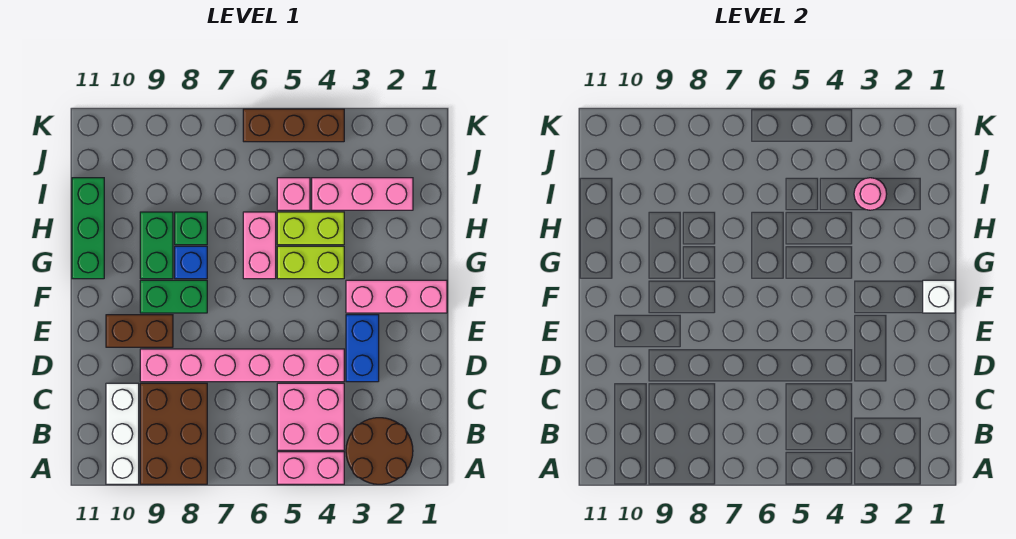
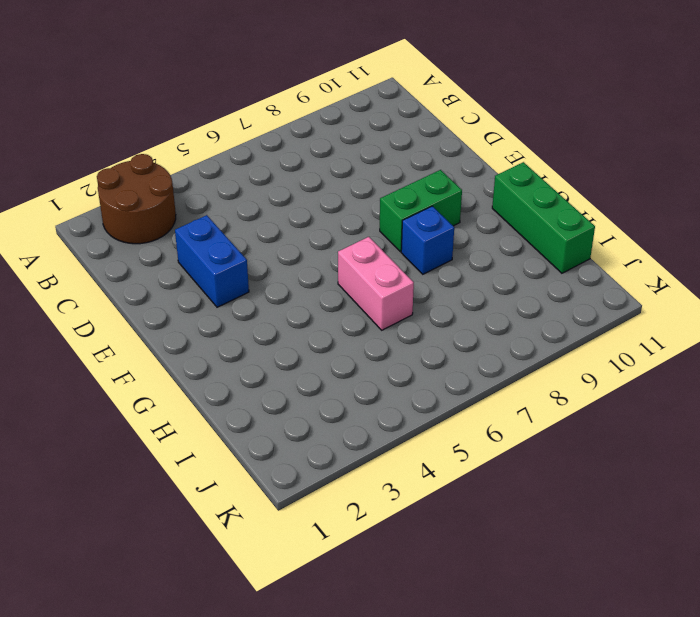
none -> pink brick A4:A5 level 1
none -> brown brick A8:C9 level 1
none -> white brick A10:C10 level 1

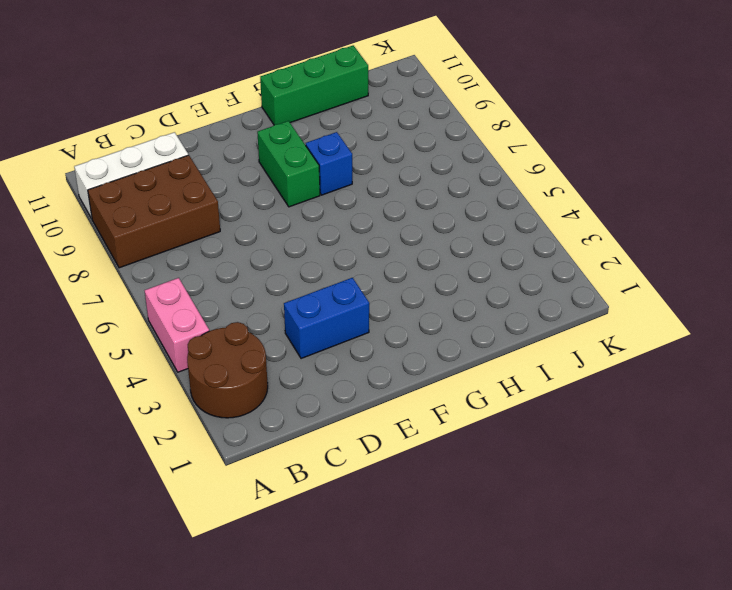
none -> pink brick B4:C5 level 1
none -> pink brick D4:D9 level 1
none -> brown brick E9:E10 level 1

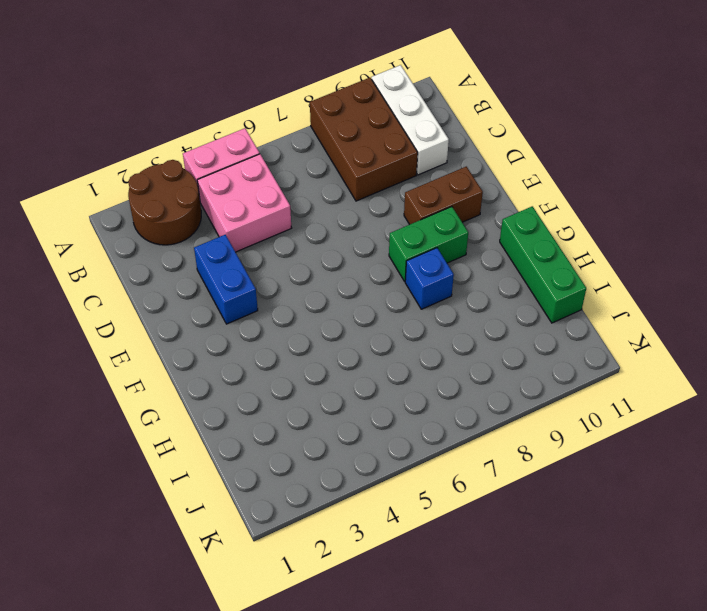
none -> pink brick D4:D9 level 1
none -> pink brick F1:F3 level 1
none -> lime brick G4:G5 level 1

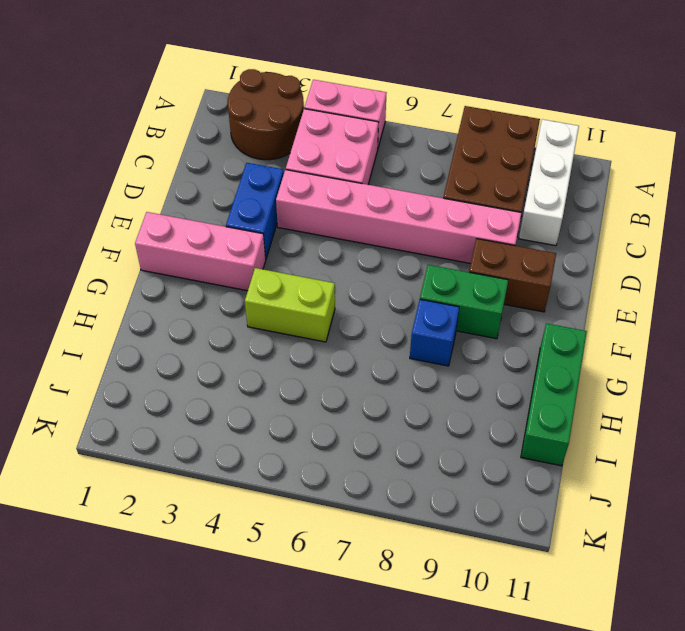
none -> pink brick G6:H6 level 1
none -> green brick G9:H9 level 1
none -> lime brick H4:H5 level 1

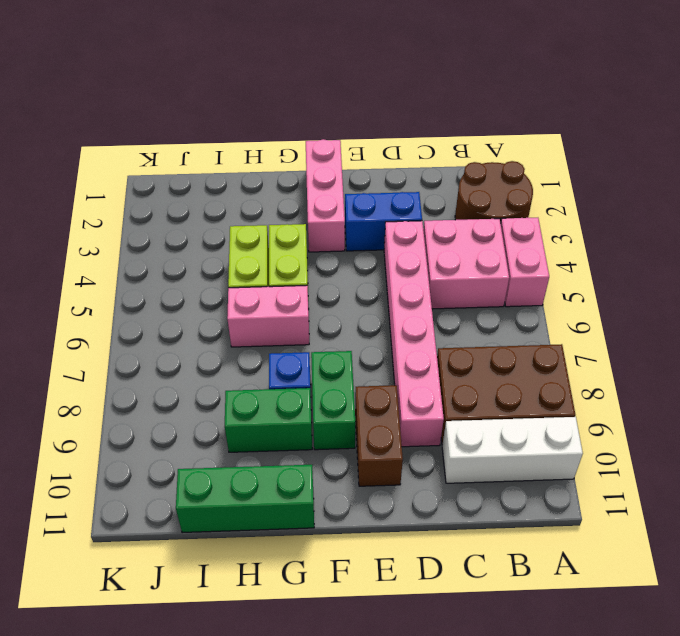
none -> green brick H8 level 1
none -> pink brick I2:I4 level 1
none -> pink brick I5 level 1

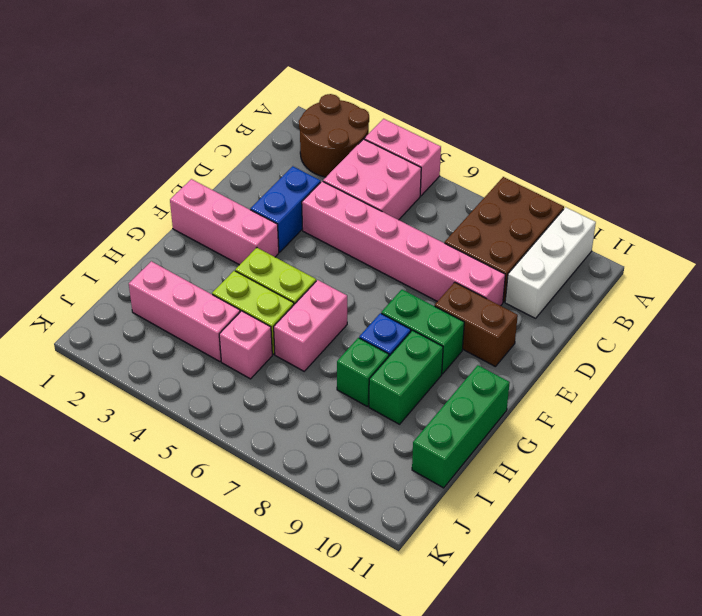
none -> brown brick K4:K6 level 1
none -> white brick F1 level 2
none -> pink round brick I3 level 2

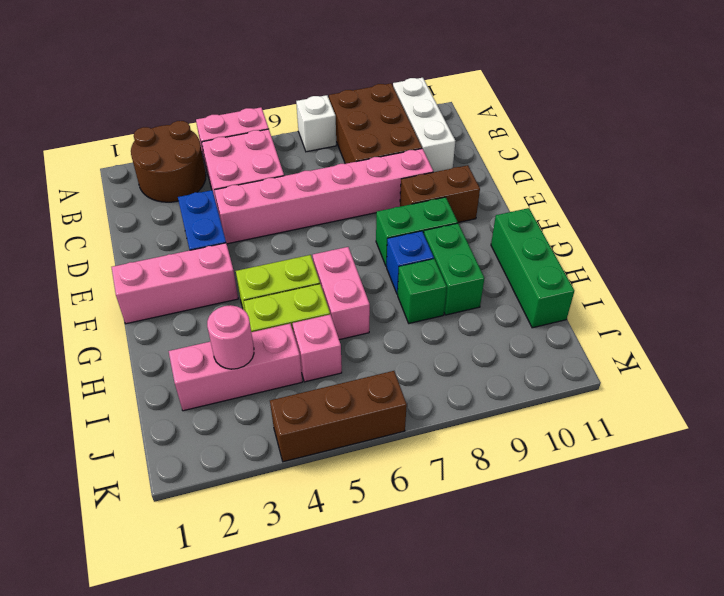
white brick A7 level 1 -> white brick F1 level 2

